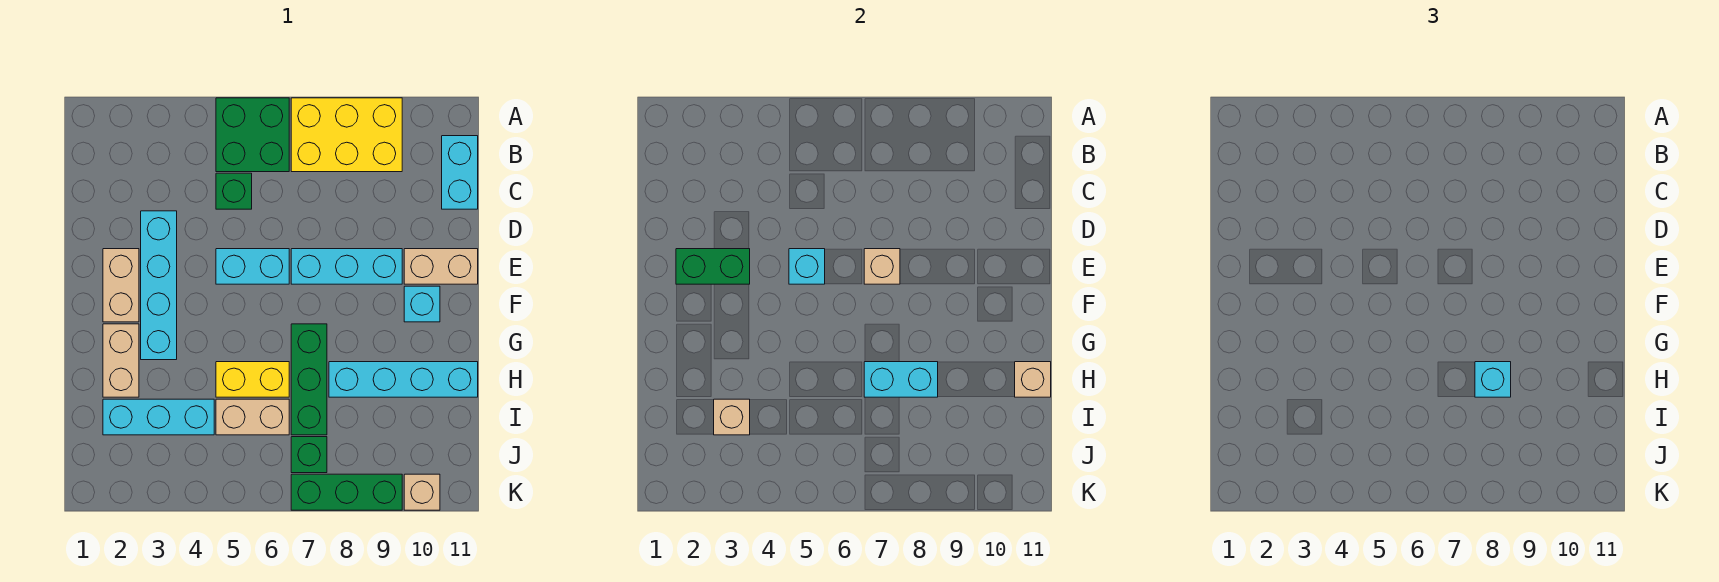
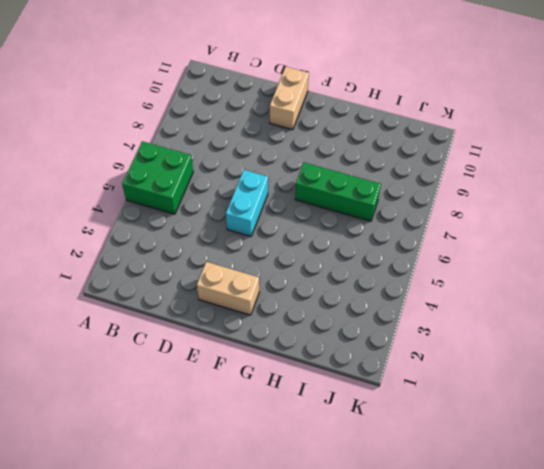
none -> yellow brick A7:B9 level 1
none -> cyan brick B11:C11 level 1
none -> green brick C5 level 1

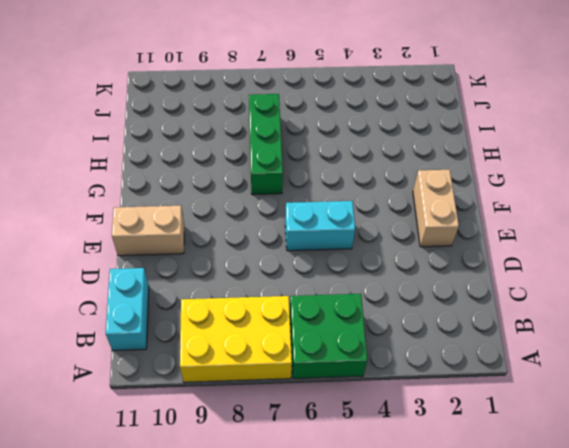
none -> green brick C5 level 1
none -> cyan brick D3:G3 level 1
none -> cyan brick E7:E9 level 1

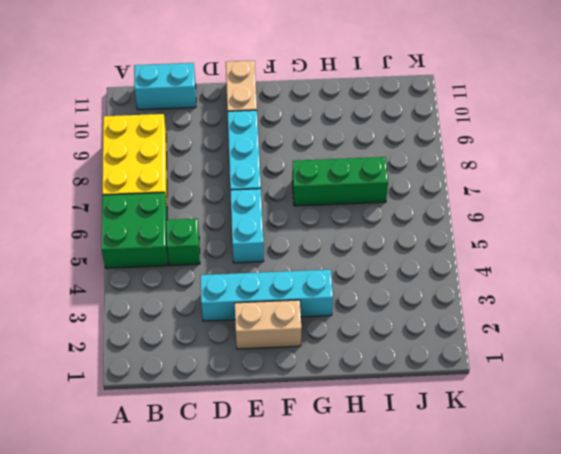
none -> cyan brick F10 level 1
none -> tan brick G2:H2 level 1
none -> yellow brick H5:H6 level 1

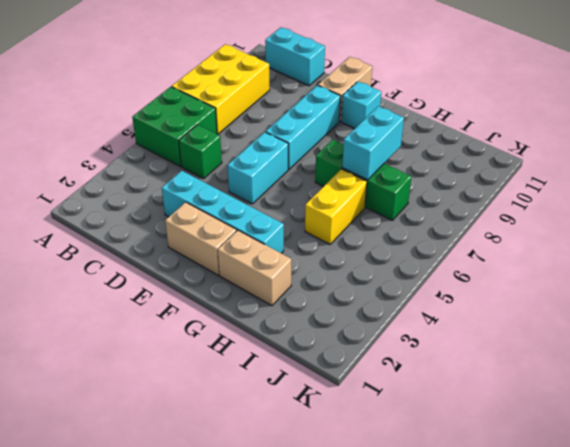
none -> cyan brick H8:H11 level 1
none -> cyan brick I2:I4 level 1
none -> tan brick I5:I6 level 1

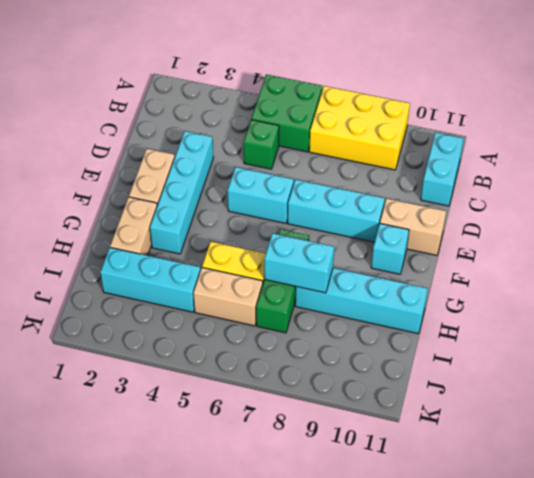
none -> green brick J7 level 1
none -> green brick K7:K9 level 1
none -> tan brick K10 level 1

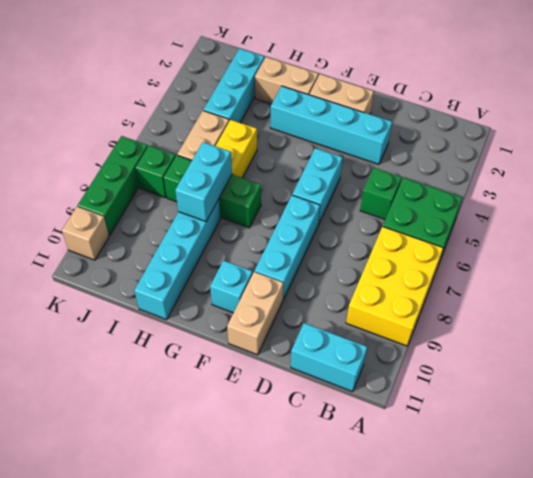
none -> green brick E2:E3 level 2
none -> cyan brick E5 level 2
none -> tan brick E7 level 2

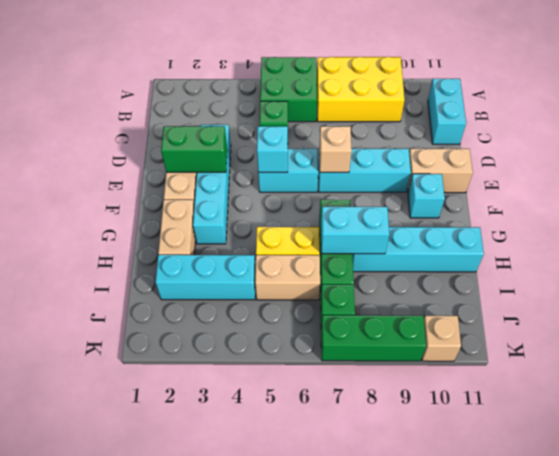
none -> tan brick H11 level 2
none -> tan brick I3 level 2
none -> cyan brick H8 level 3

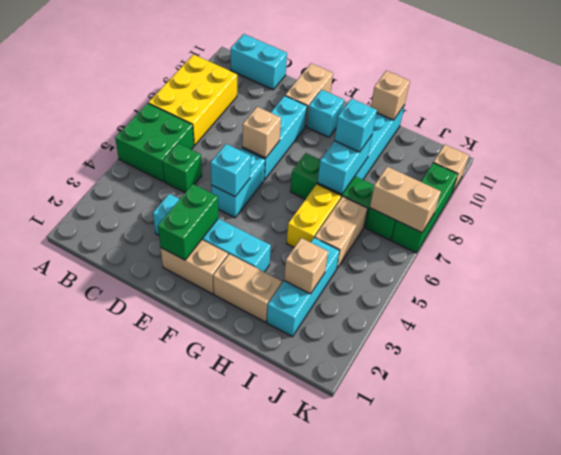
tan brick J7:K7 level 2 -> none

